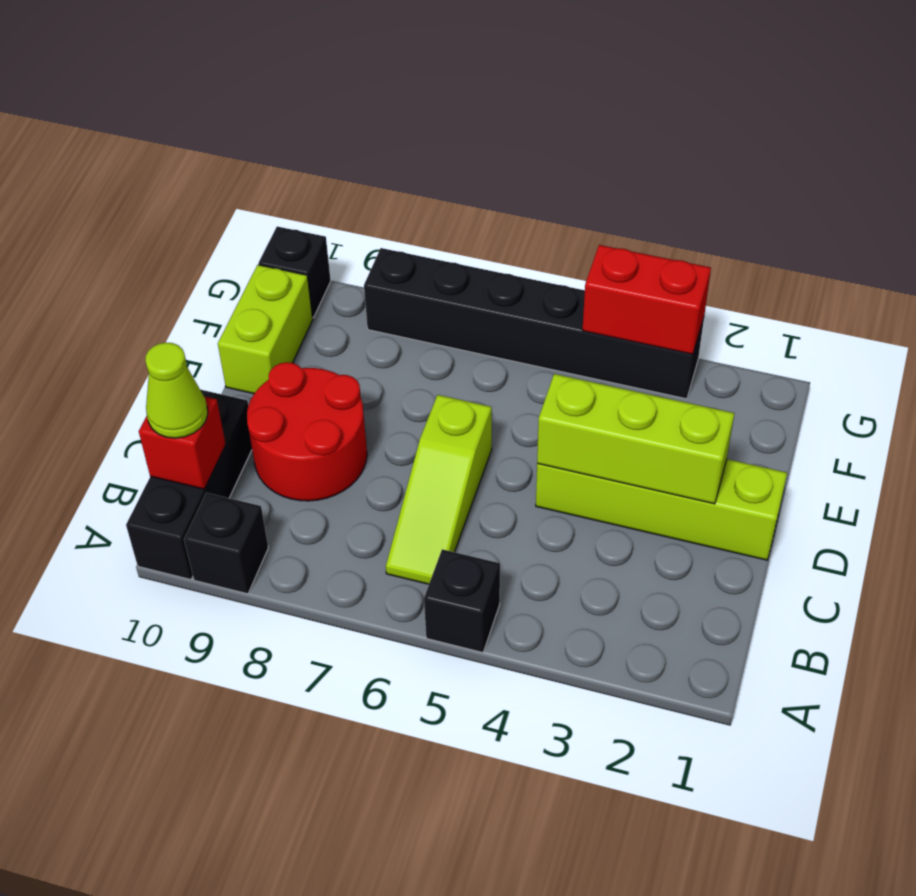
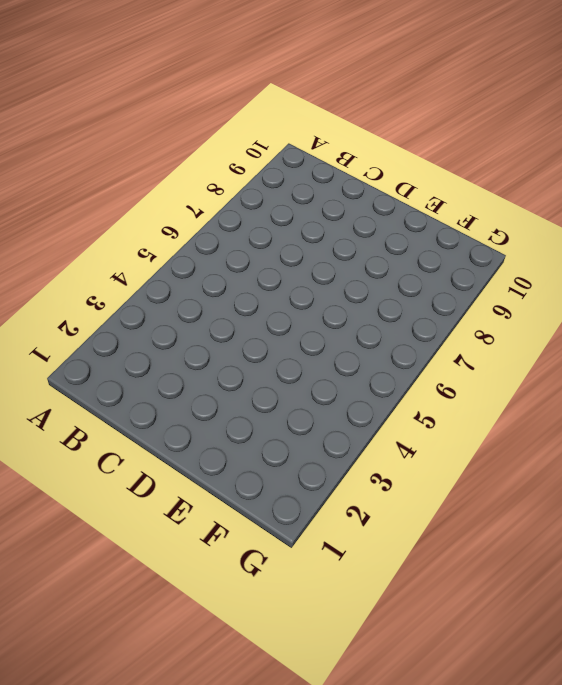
none -> black brick A5 level 1
none -> black brick A9 level 1
none -> black brick A10:C10 level 1

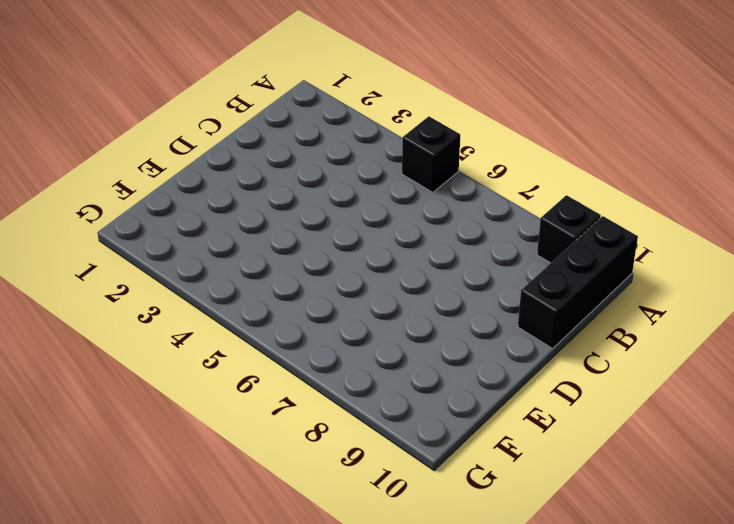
none -> lime slope B6:D6 level 1 top D
none -> red round brick C8:D9 level 1
none -> lime brick D1:D4 level 1

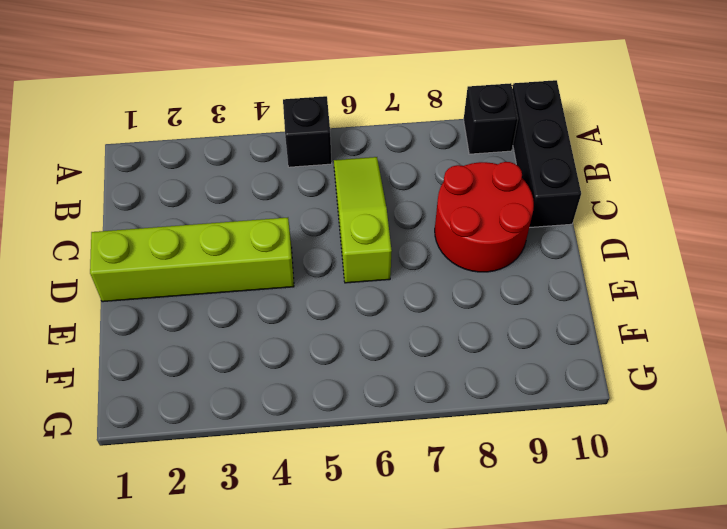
none -> lime brick E10:F10 level 1
none -> black brick G3:G8 level 1
none -> black brick G10 level 1

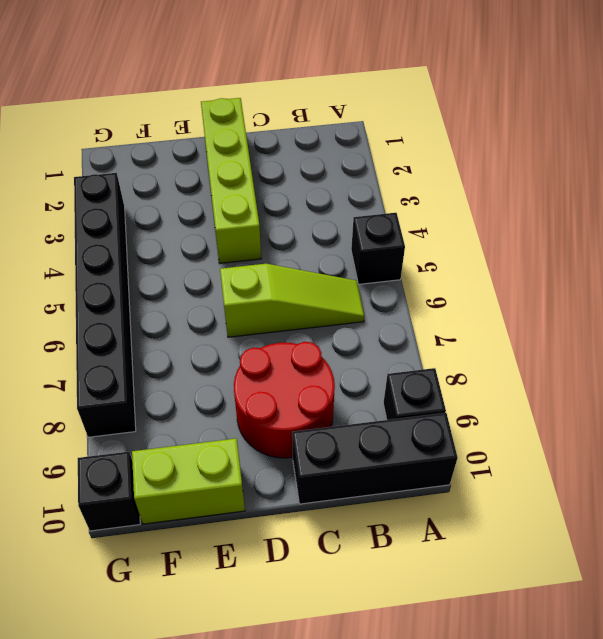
none -> red brick B10 level 2
none -> lime brick D2:D4 level 2
none -> red brick G3:G4 level 2

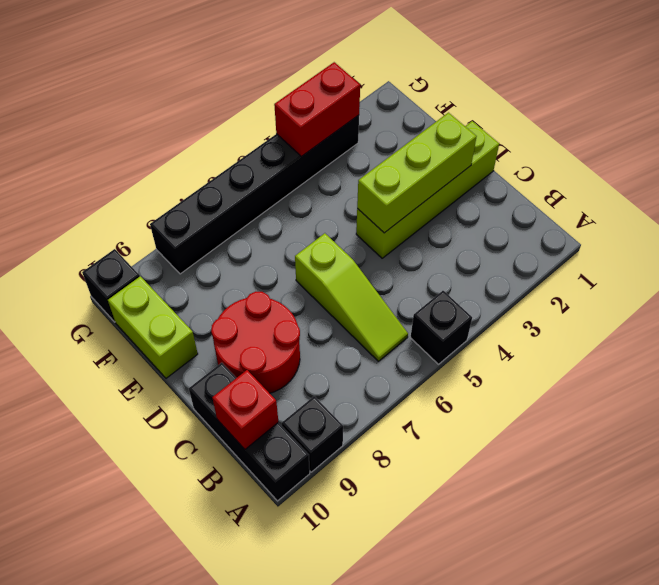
none -> lime cone B10 level 3

